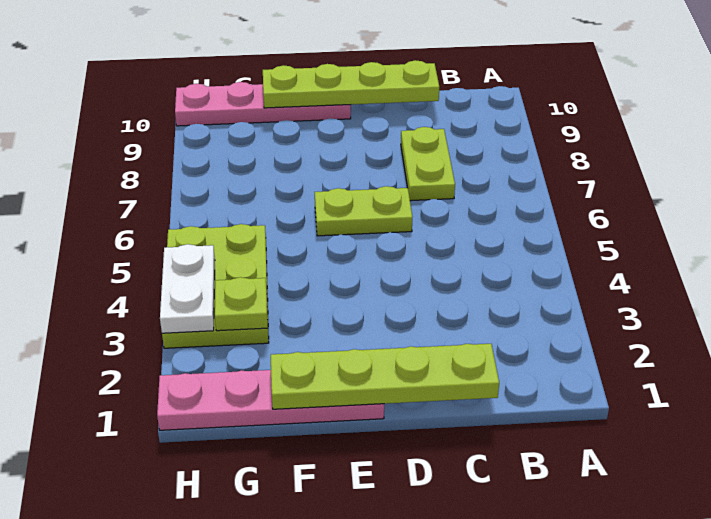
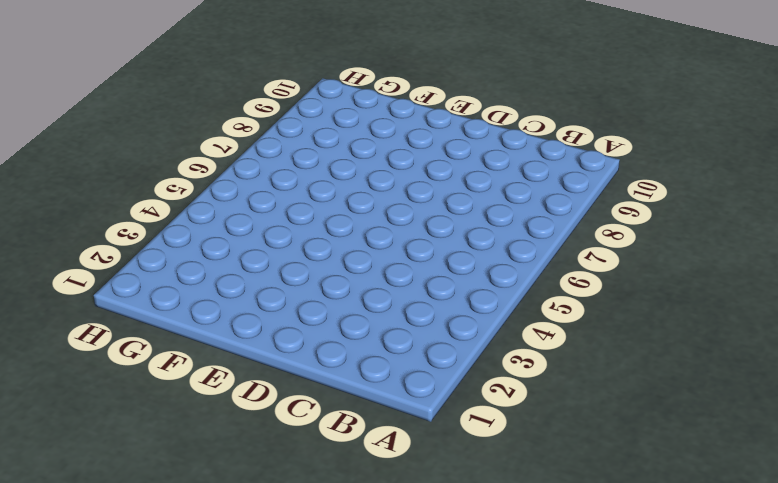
none -> lime plate C7:C8 level 1
none -> lime plate D6:E6 level 1

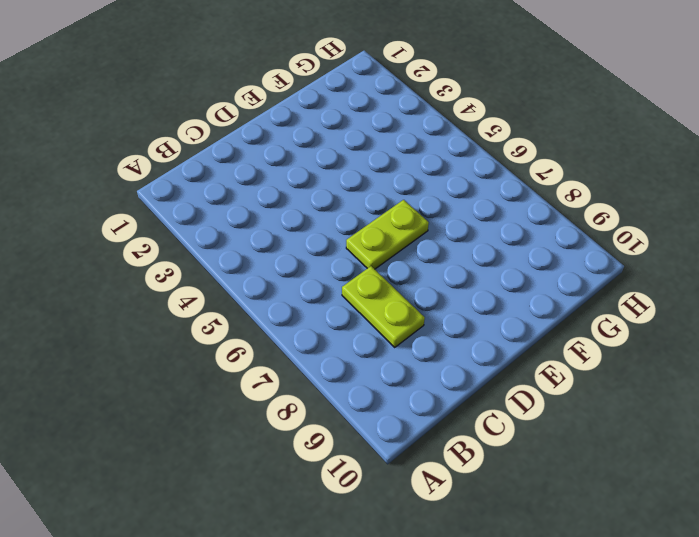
none -> pink plate E1:H1 level 1
none -> pink plate E10:H10 level 1

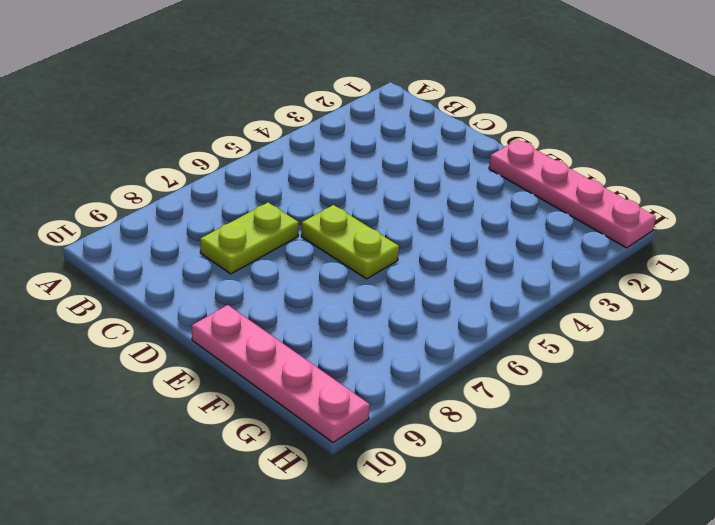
none -> lime plate G3:H5 level 1
none -> lime plate C1:F1 level 2

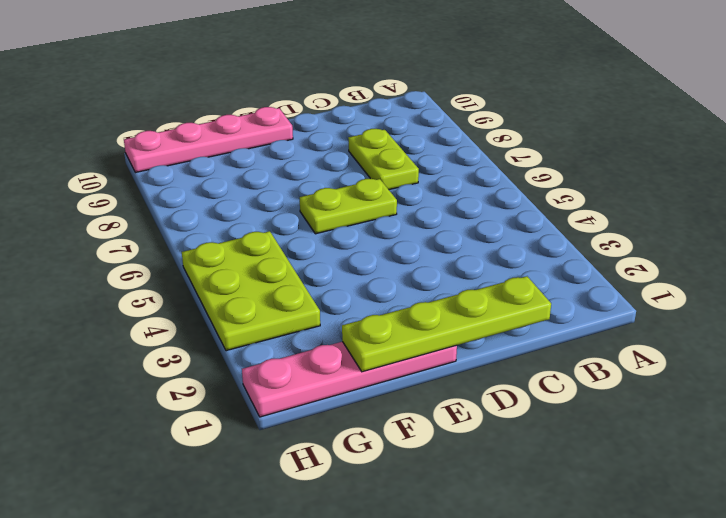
none -> lime plate C10:F10 level 2
none -> lime plate G3 level 2

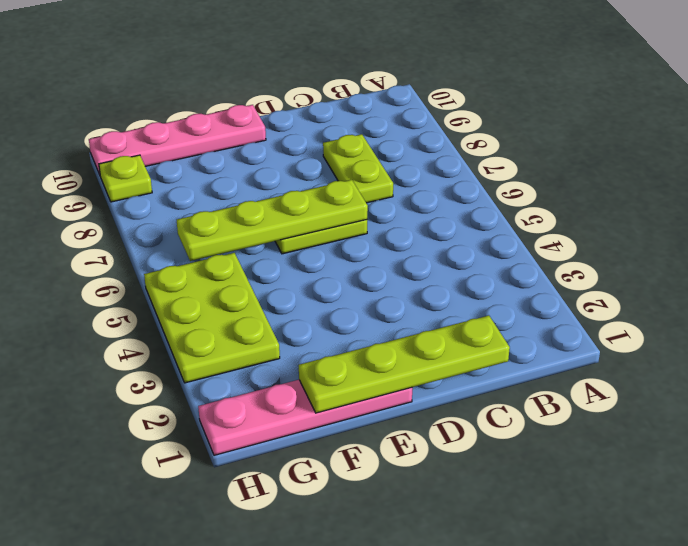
lime plate D6:G6 level 2 -> lime plate C10:F10 level 2
lime plate H9 level 1 -> lime plate G3 level 2
none -> white plate H3:H4 level 2

